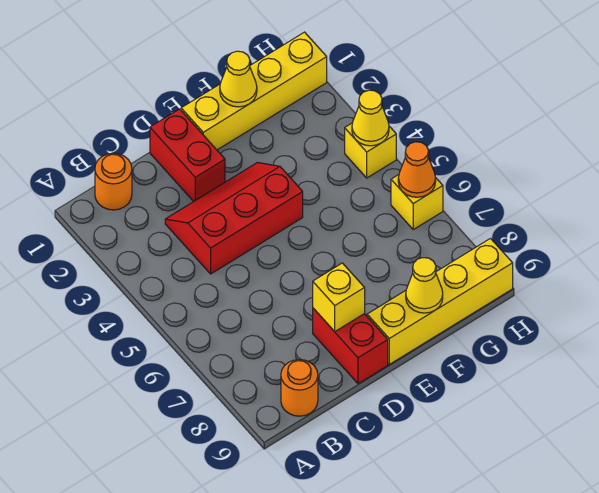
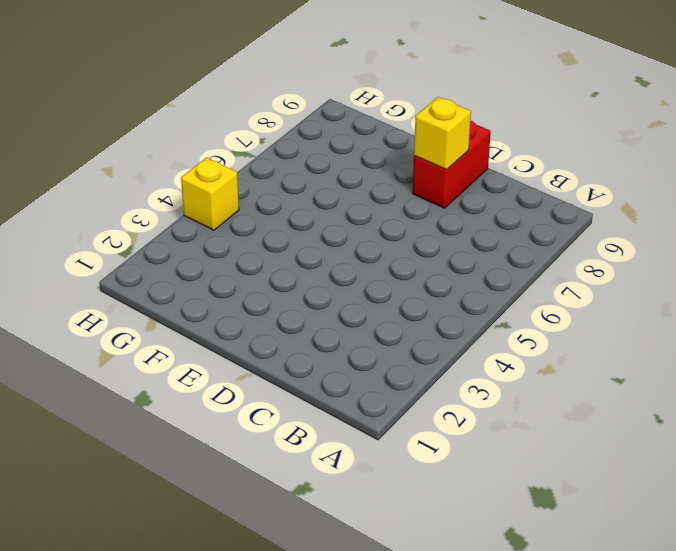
none -> orange round brick B1 level 1
none -> orange round brick B9 level 1
none -> red slope C3:E4 level 1 top 4

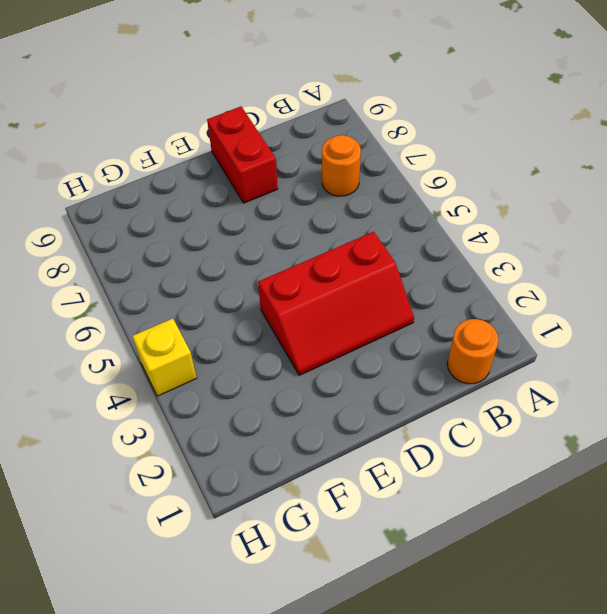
orange round brick B7 level 1 -> orange round brick B9 level 1
none -> red brick D1:D2 level 1
none -> yellow brick E1:H1 level 1
none -> yellow brick E9:H9 level 1

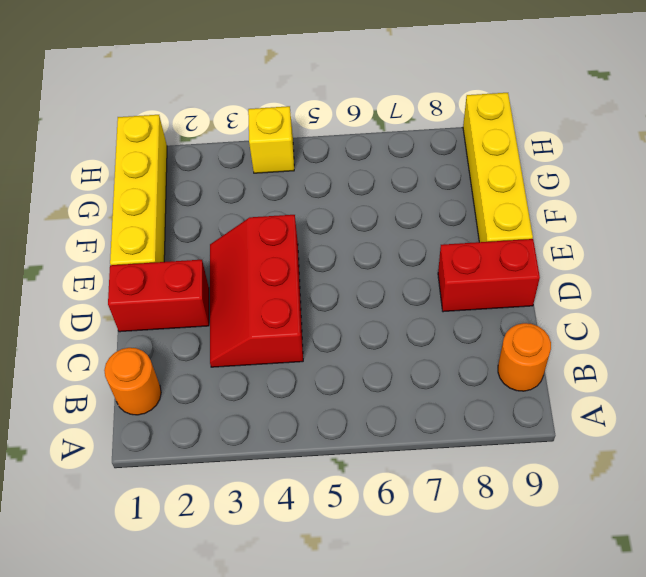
none -> yellow brick H6 level 1
none -> yellow brick D8 level 2
none -> yellow cone F1 level 2

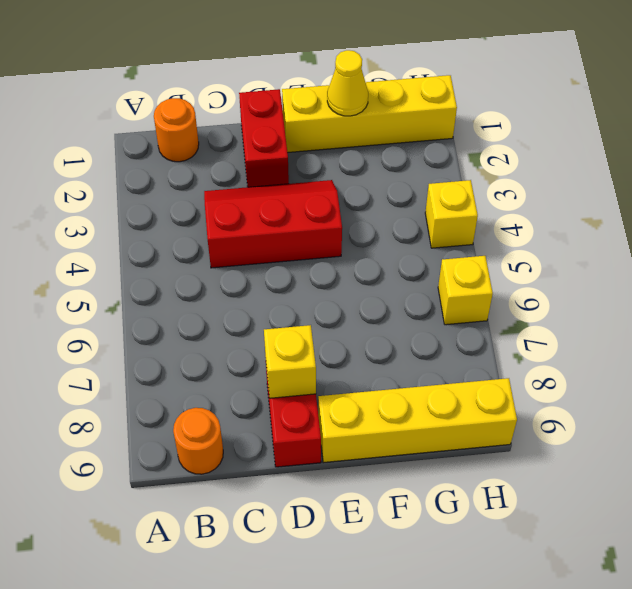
none -> yellow cone F9 level 2
none -> yellow cone H4 level 2
none -> orange cone H6 level 2

